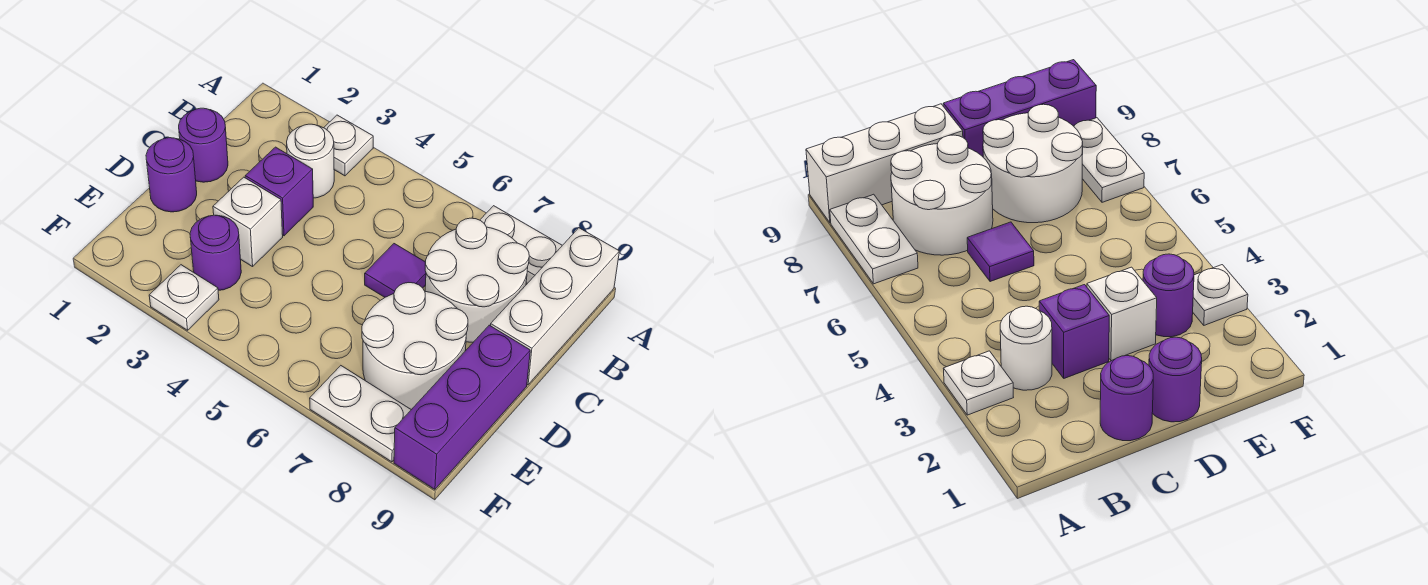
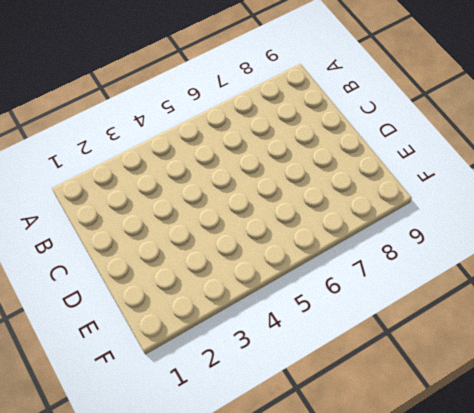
none -> white plate A3 level 1
none -> white plate A7:A8 level 1
none -> white brick A9:C9 level 1

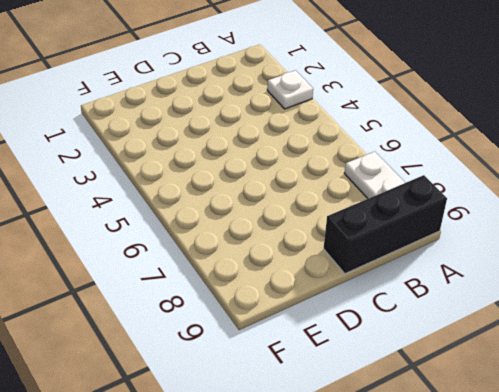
black brick A9:C9 level 1 -> white brick A9:C9 level 1
none -> white round brick B3 level 1
none -> white round brick B7:C8 level 1
none -> purple round brick C1 level 1

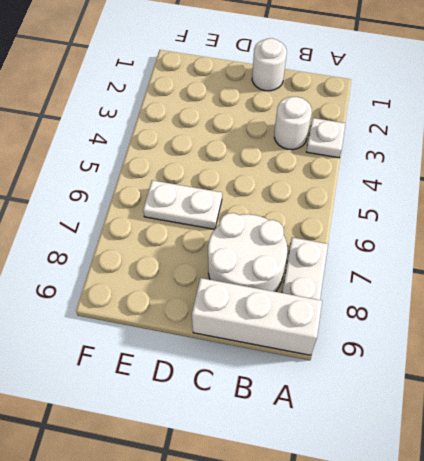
white round brick C1 level 1 -> purple round brick C1 level 1
white plate D6:E6 level 1 -> white plate F7:F8 level 1
none -> purple brick C3 level 1
none -> purple tile C6 level 1
none -> purple round brick D1 level 1

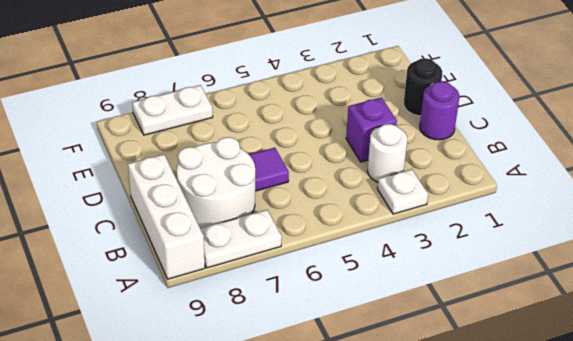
black round brick D1 level 1 -> purple round brick D1 level 1
none -> white brick D3 level 1
none -> white round brick D7:E8 level 1
none -> purple brick D9:F9 level 1

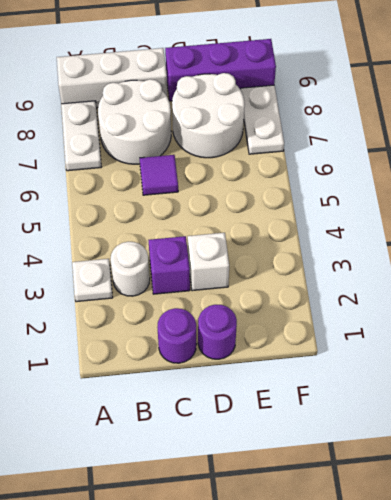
none -> purple round brick E3 level 1
none -> white plate F3 level 1

